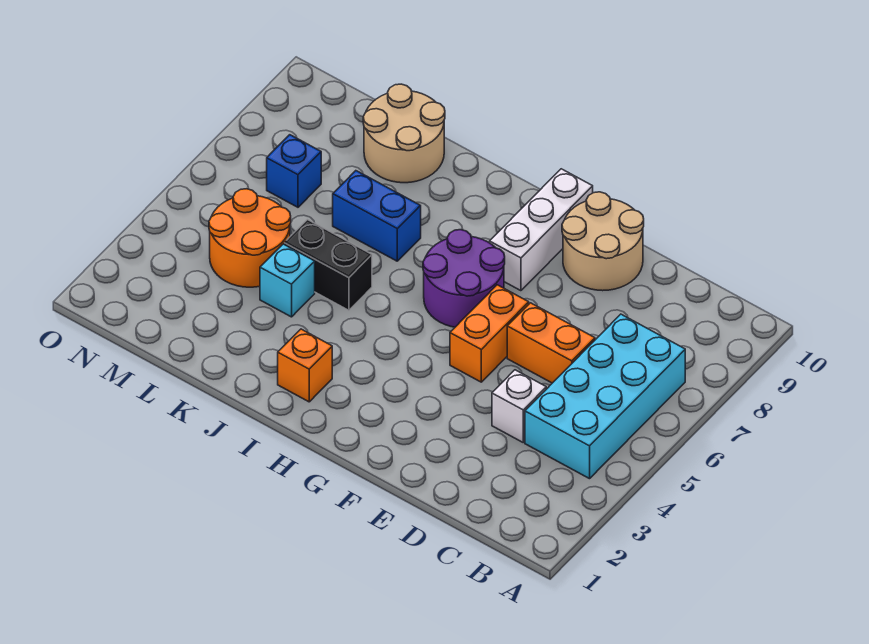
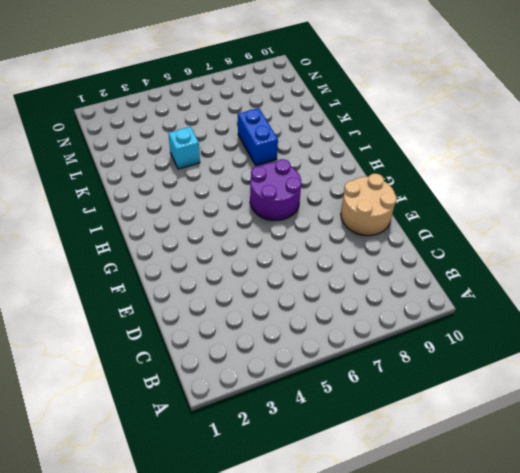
none -> cyan brick B4:C7 level 1
none -> white brick D4 level 1
none -> orange brick D6:E6 level 1

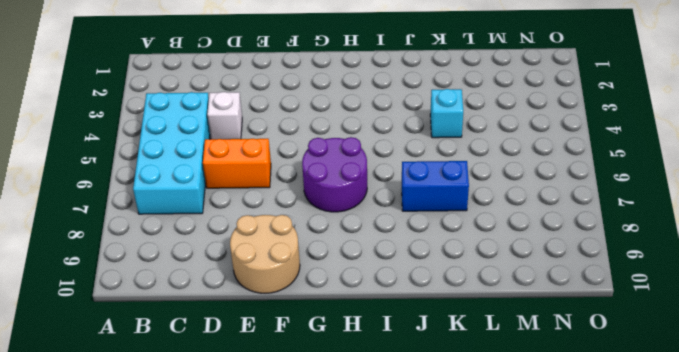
none -> orange brick F5:F6 level 1
none -> white brick G8:G10 level 1
none -> orange brick I2 level 1

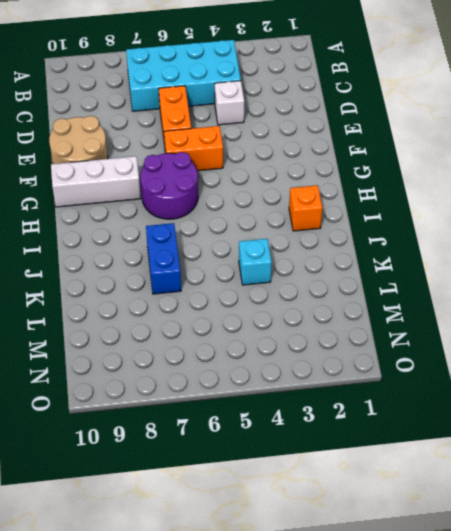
none -> black brick J5:K5 level 1
none -> tan round brick K9:L10 level 1
none -> orange round brick L4:M5 level 1

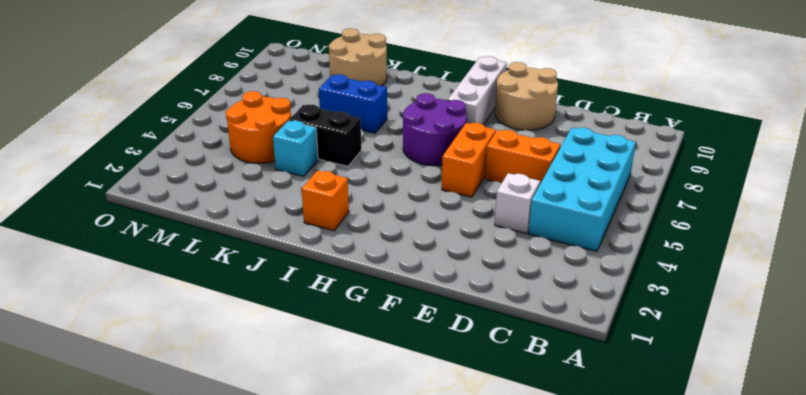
none -> blue brick M7 level 1

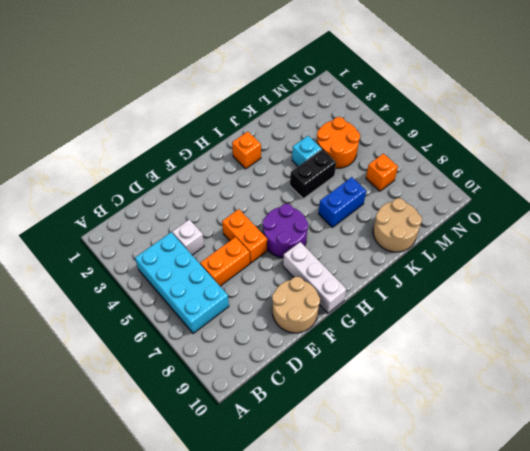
orange brick M7 level 1 -> blue brick M7 level 1

